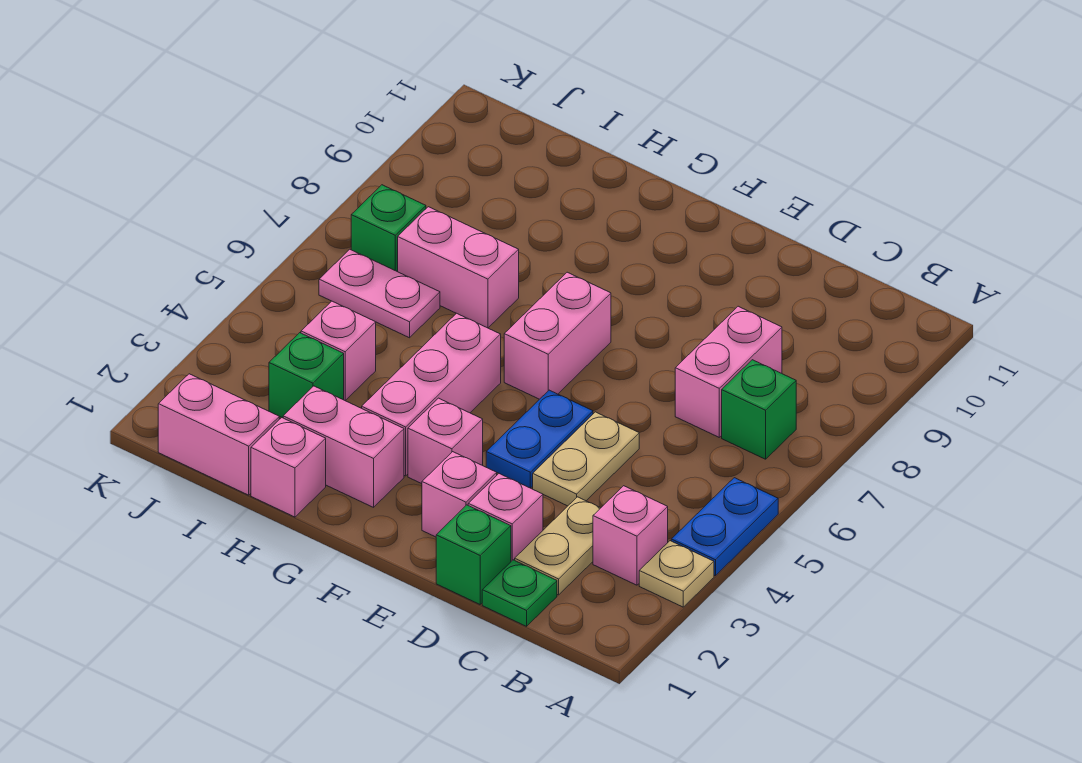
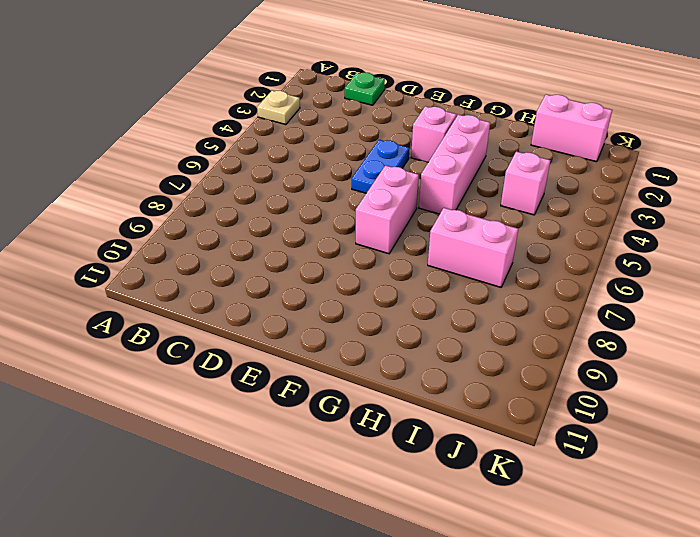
none -> blue plate A4:A5 level 1
none -> pink brick B3 level 1
none -> green brick B7 level 1

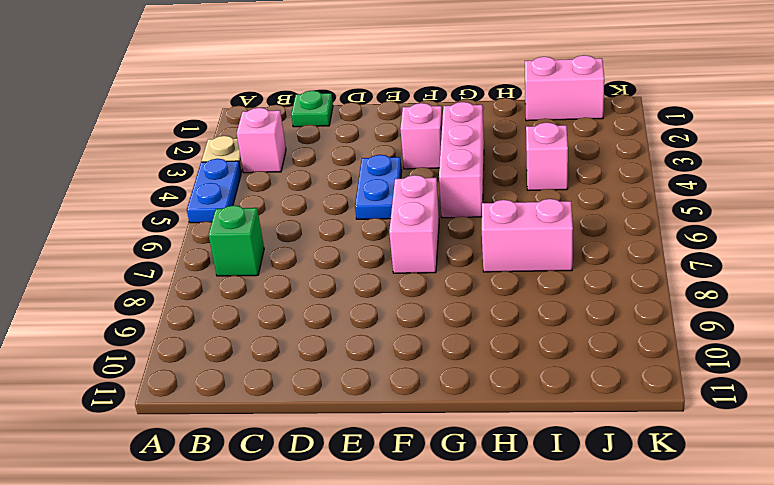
none -> tan plate C2:C3 level 1
none -> pink brick C7:C8 level 1
none -> green brick D1 level 1

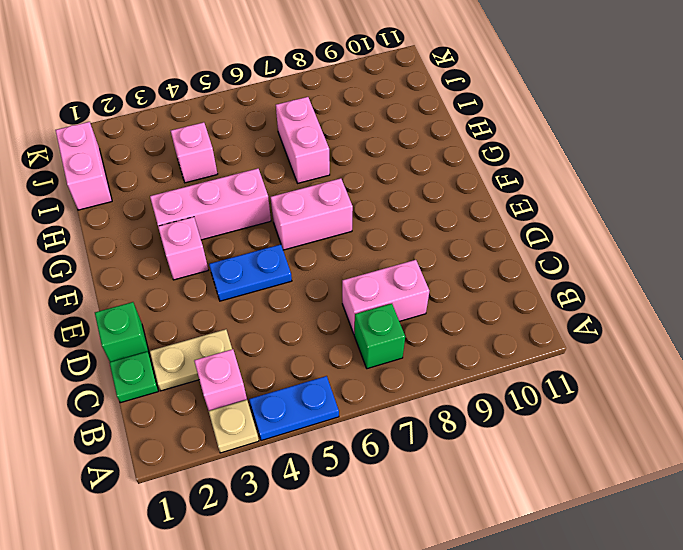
none -> pink brick D2 level 1
none -> tan plate D4:D5 level 1
none -> pink brick E2 level 1

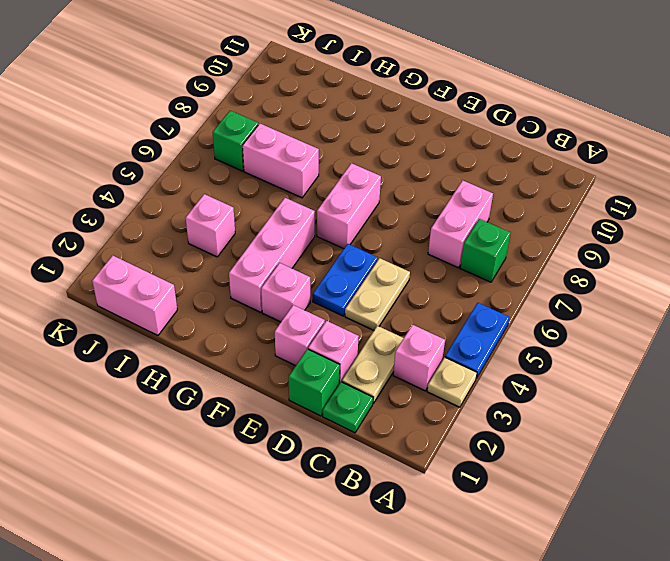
none -> pink brick G2:H2 level 1
none -> pink brick H1 level 1
none -> green brick I3 level 1

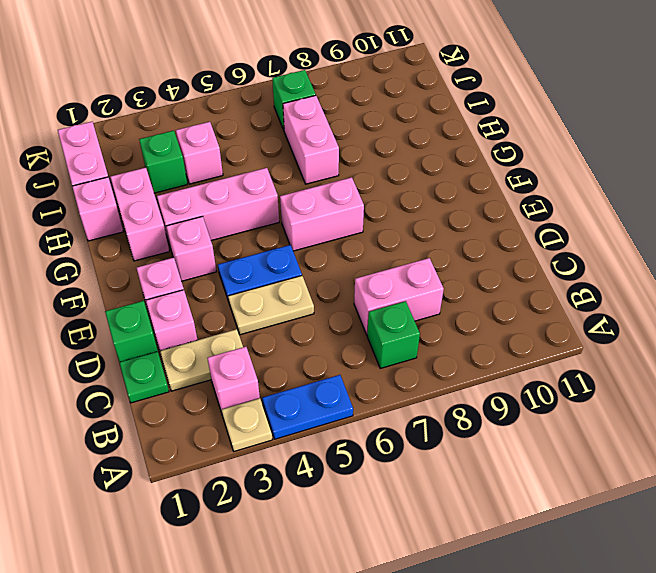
none -> pink plate I6:J6 level 1

